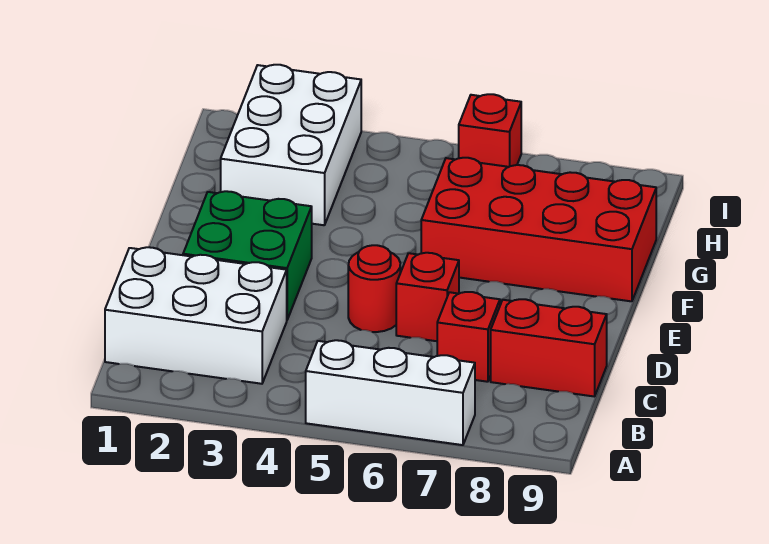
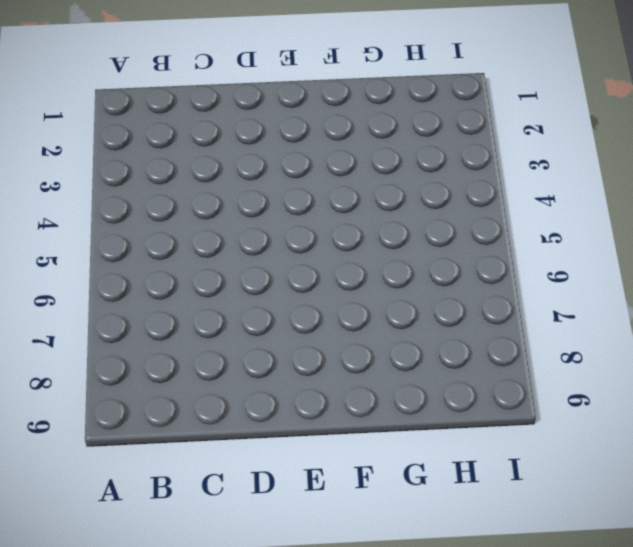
none -> white brick A5:A7 level 1
none -> white brick B1:C3 level 1

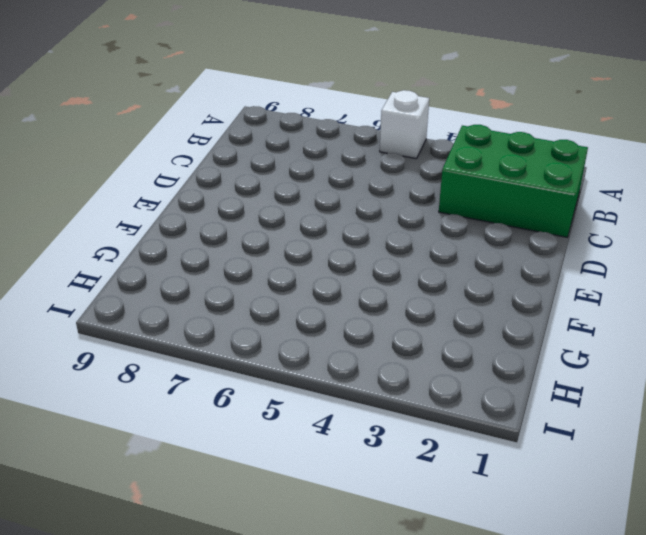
white brick A5 level 1 -> white brick A5:A7 level 1
green brick B1:C3 level 1 -> white brick B1:C3 level 1
none -> red brick C7 level 1
none -> red brick C8:C9 level 1

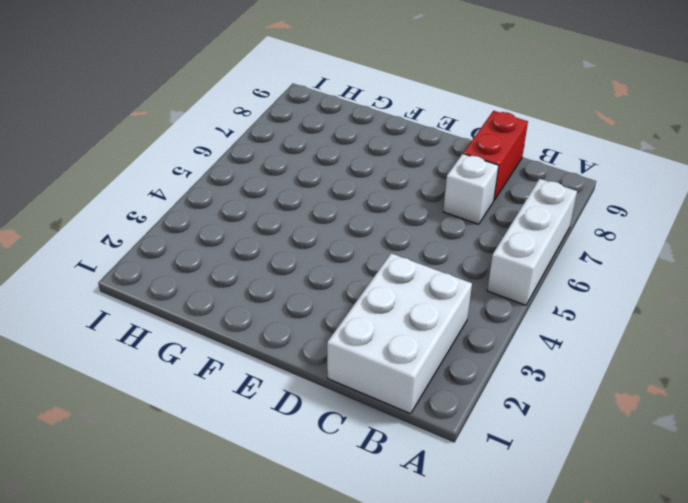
white brick C7 level 1 -> red brick C7 level 1
none -> green brick D2:E3 level 1
none -> red round brick D5 level 1

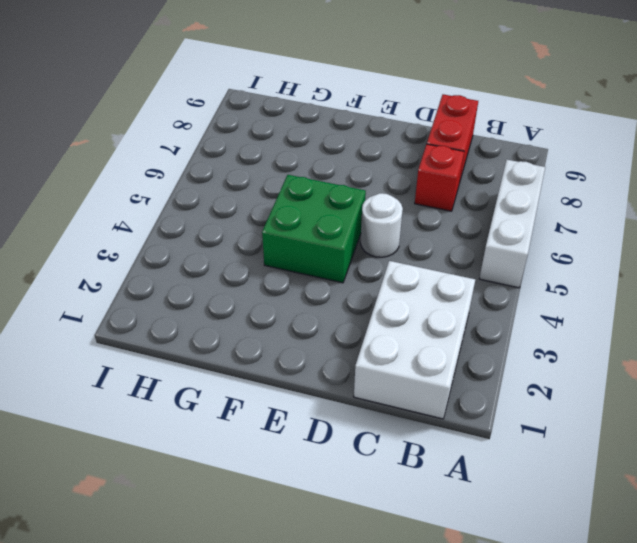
white round brick D5 level 1 -> red round brick D5 level 1
green brick E4:F5 level 1 -> green brick D2:E3 level 1
none -> red brick D6 level 1
none -> red brick F6:G9 level 1

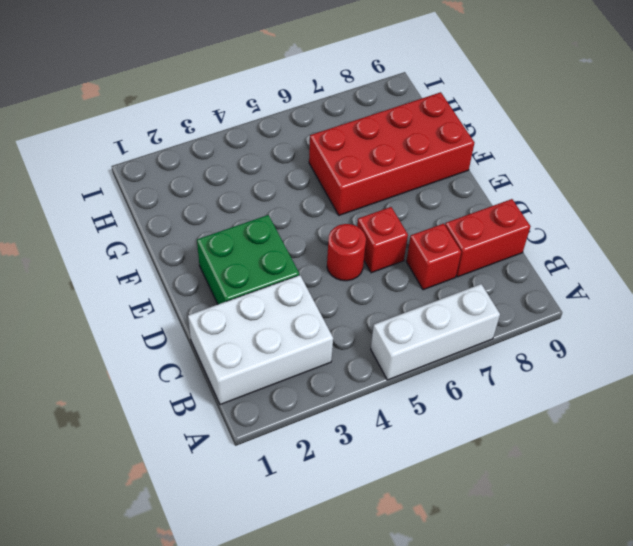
none -> white brick G2:I3 level 1
none -> red brick I6 level 1

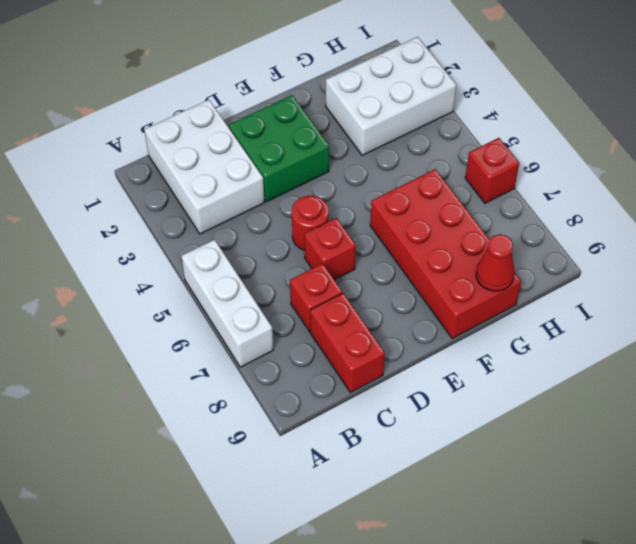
red cone G9 level 2 -> none

